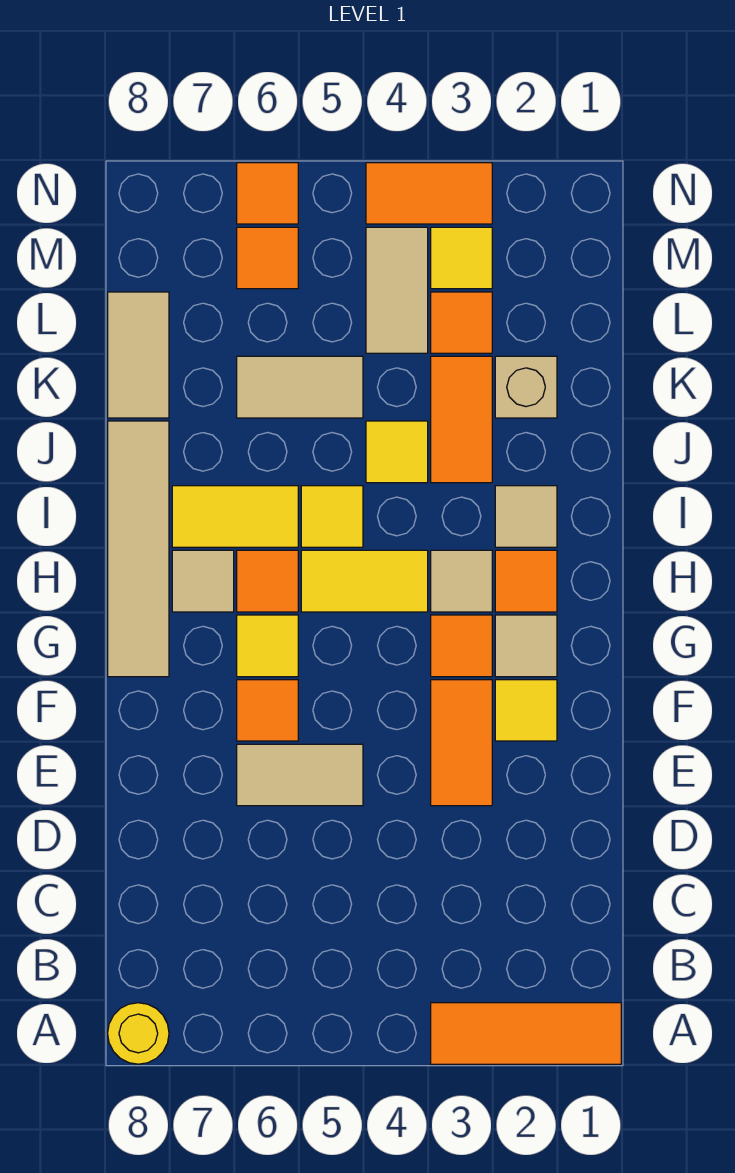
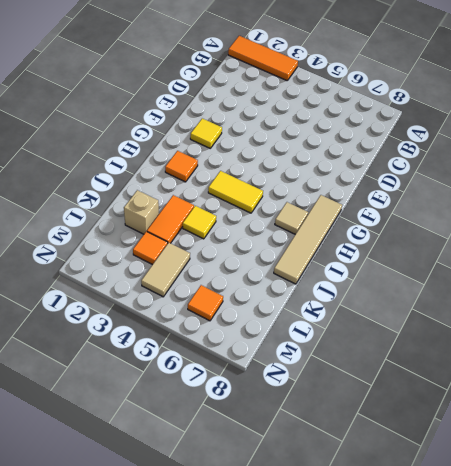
none -> yellow round brick A8 level 1
none -> orange tile E3:F3 level 1
none -> tan tile E5:E6 level 1

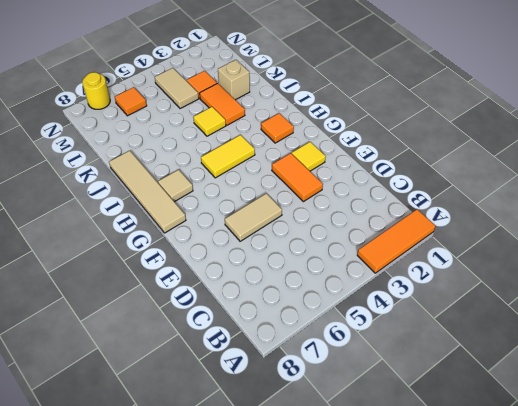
yellow round brick N7 level 1 -> yellow round brick A8 level 1
none -> orange tile F6 level 1
none -> tan tile G2 level 1
none -> orange tile G3 level 1

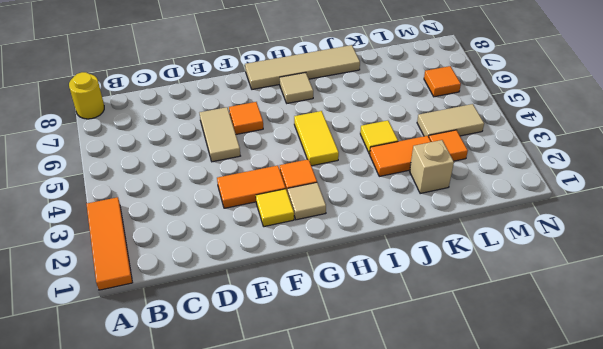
none -> yellow tile G6 level 1
none -> orange tile H2 level 1
none -> tan tile H3 level 1

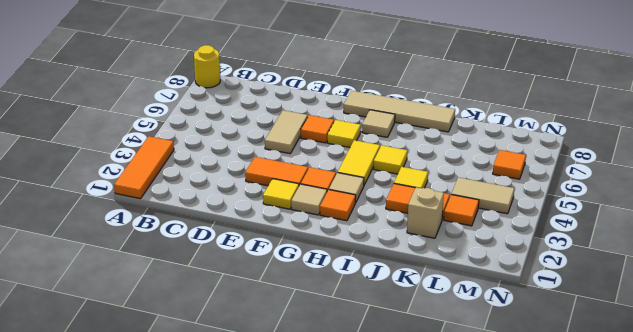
none -> orange tile H6 level 1
none -> tan tile I2 level 1
none -> yellow tile I6:I7 level 1

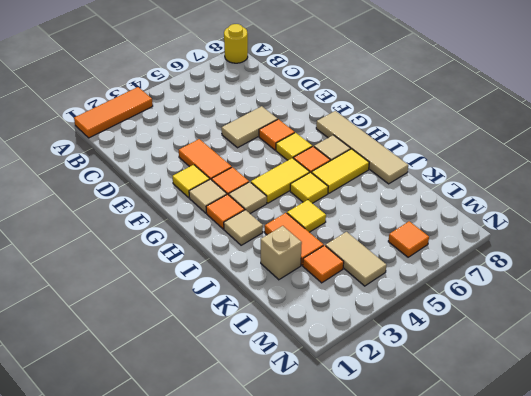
none -> tan tile K5:K6 level 1
none -> tan tile K8:L8 level 1
none -> yellow tile M3 level 1

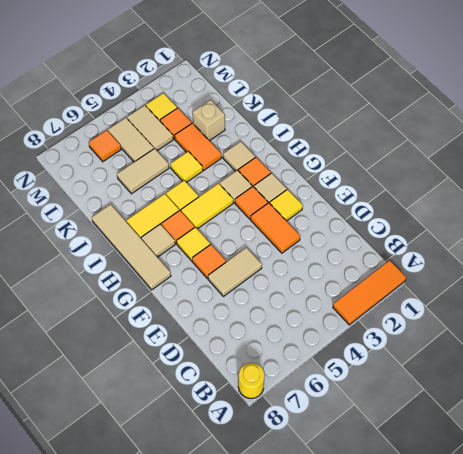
tan tile L5:M5 level 1 -> tan tile K8:L8 level 1
none -> orange tile N3:N4 level 1
none -> orange tile N6 level 1

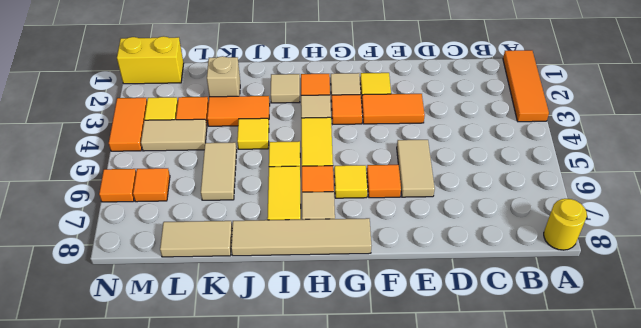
yellow brick M1:N1 level 1 -> none

